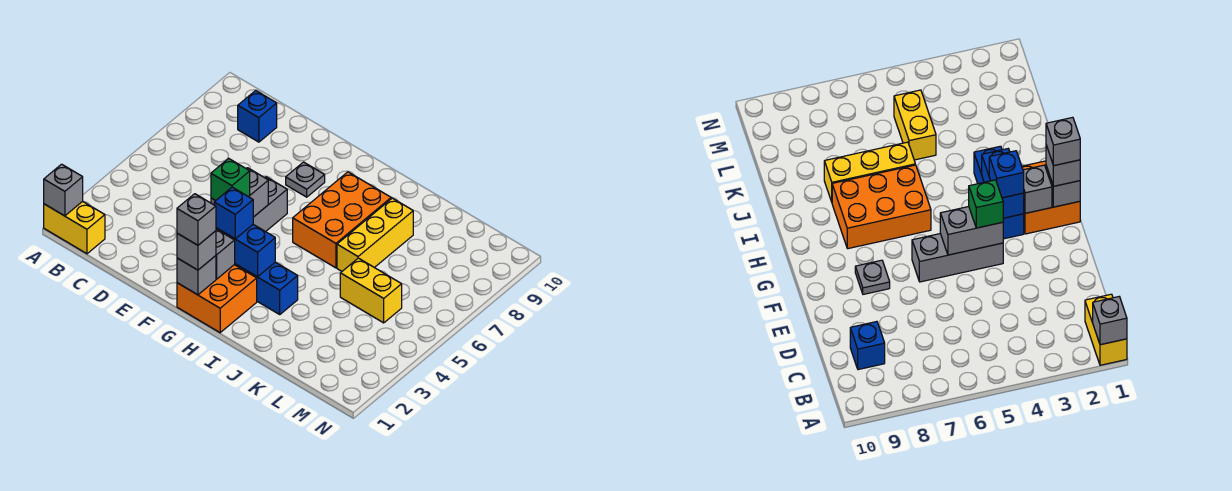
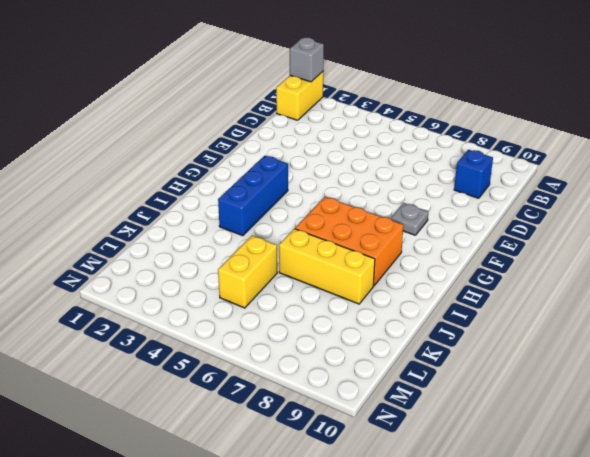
none -> grey brick F4:F6 level 1
none -> orange brick G1:H2 level 1
none -> grey brick F4:F5 level 2

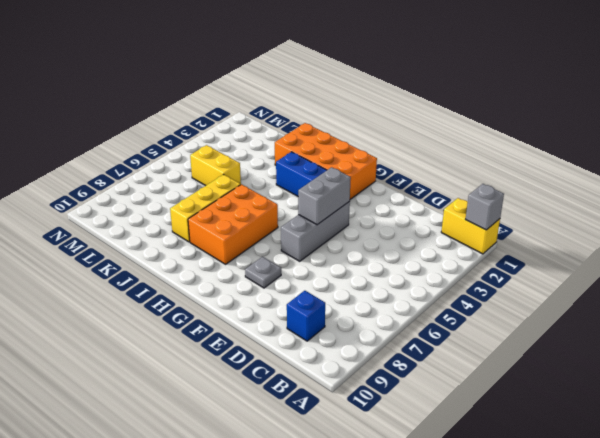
orange brick G1:J2 level 1 -> orange brick G1:H2 level 1
none -> grey brick G1 level 2
none -> grey brick G2 level 2
none -> blue brick G3:H3 level 2

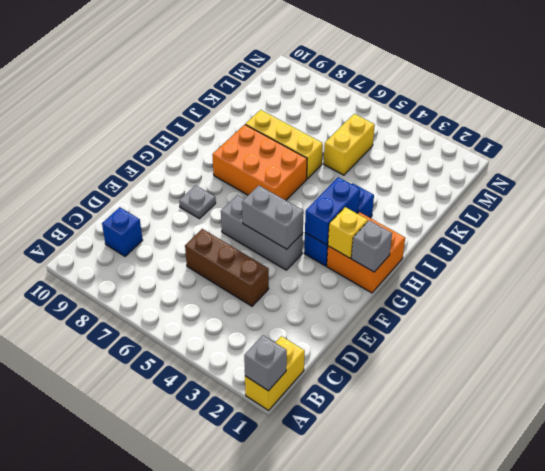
brown brick D4:D6 level 1 -> none
yellow brick G2 level 2 -> grey brick G2 level 2
none -> green brick F4 level 3
none -> grey brick G1 level 3
none -> blue brick G3 level 3

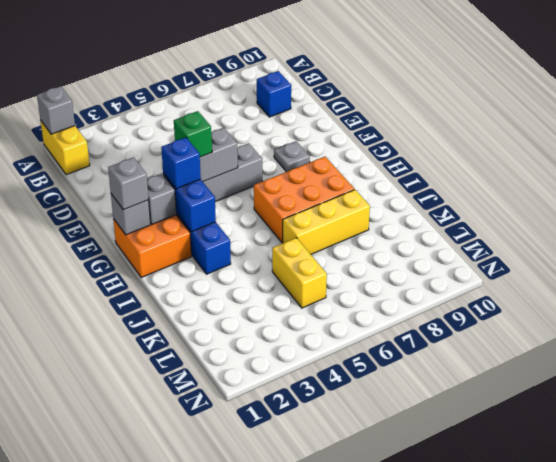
none -> grey brick G1 level 4

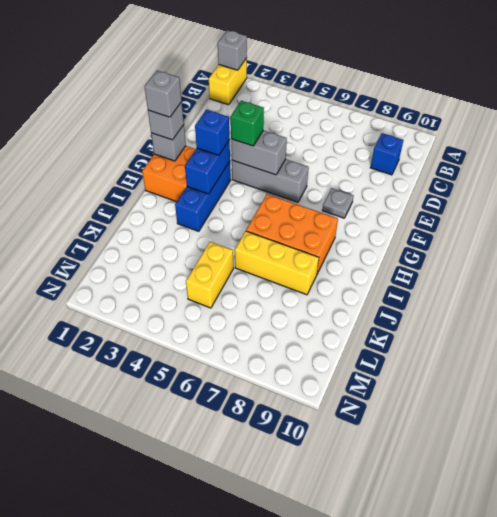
none -> grey brick G2 level 2

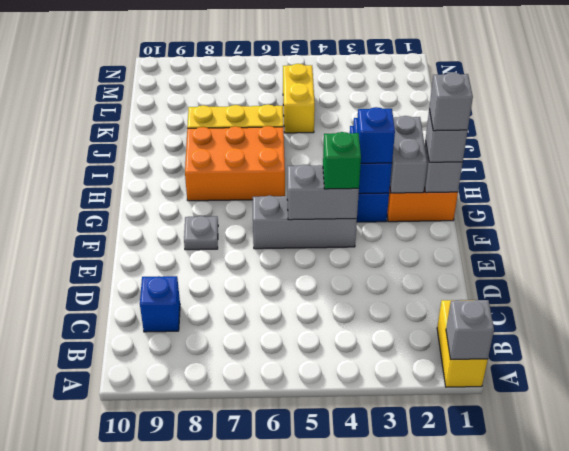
grey brick G2:H2 level 2 -> grey brick G2 level 2

